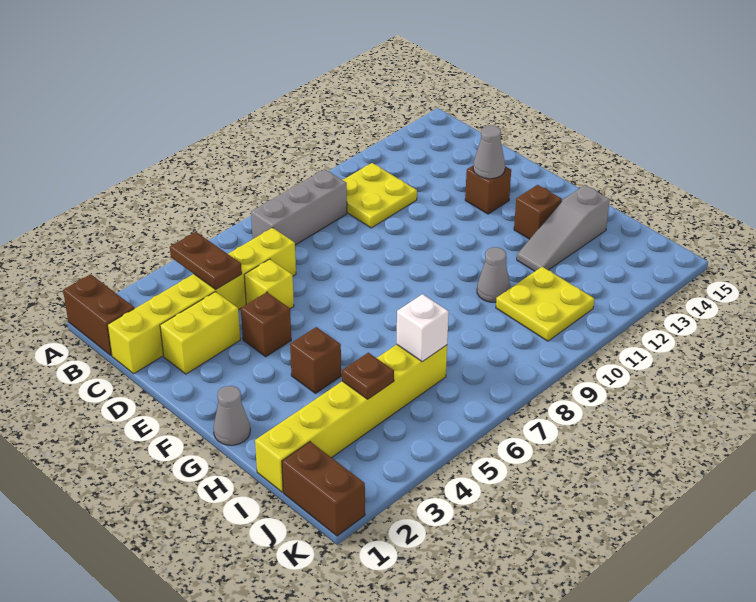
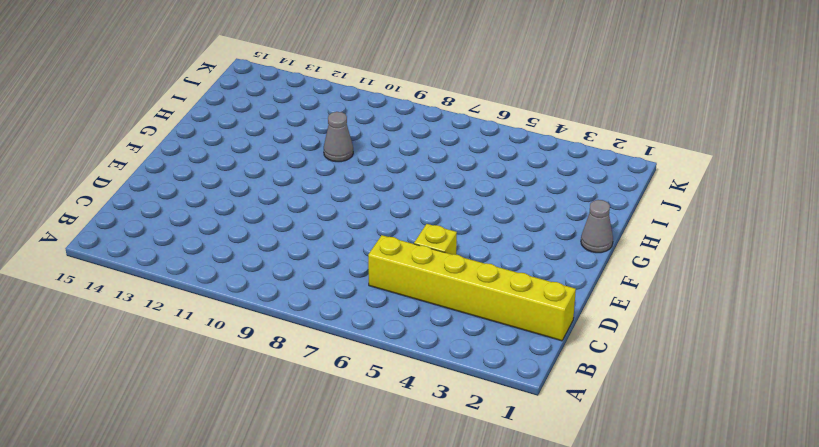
none -> brown brick A1:B1 level 1
none -> grey brick B7:B9 level 1
none -> yellow plate B10:C11 level 1

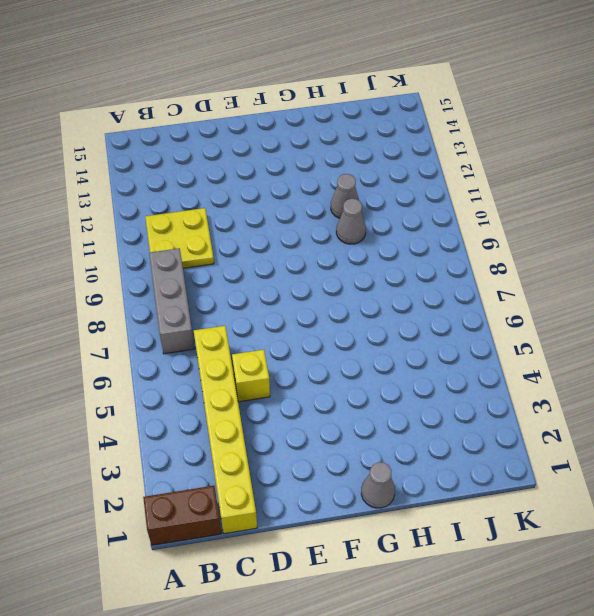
grey cone H11 level 1 -> grey cone E13 level 2
none -> yellow brick D2:D3 level 1
none -> brown brick E4 level 1
none -> brown brick E13 level 1

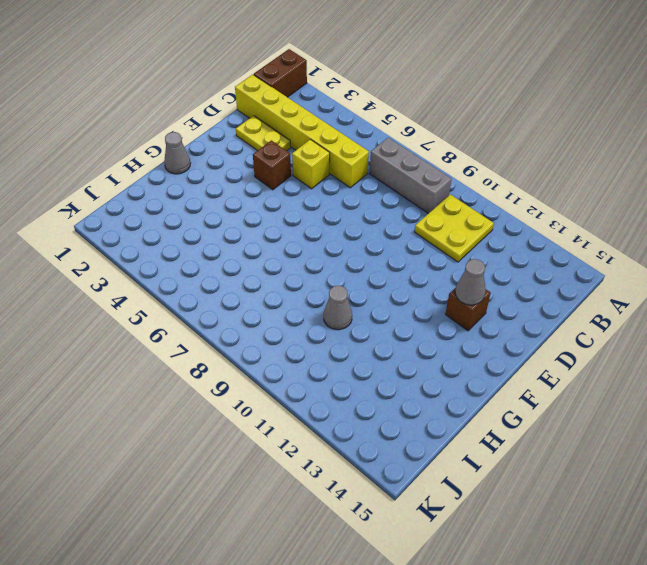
yellow plate D2:D3 level 1 -> yellow brick D2:D3 level 1
none -> brown brick G4 level 1
none -> brown brick G13 level 1
none -> grey slope H12:H14 level 1 top 14

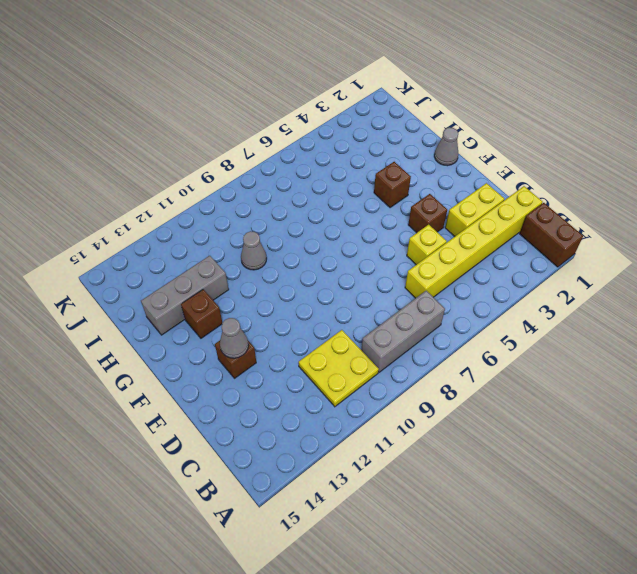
grey brick H12:H14 level 1 -> grey slope H12:H14 level 1 top 14
none -> yellow brick I1:I6 level 1
none -> yellow plate I10:J11 level 1
none -> brown brick J1:K1 level 1

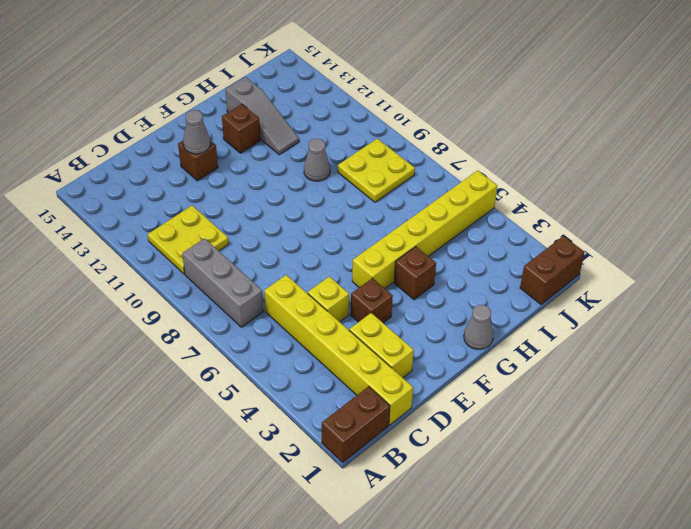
yellow brick F5:K5 level 1 -> yellow brick I1:I6 level 1
yellow plate I8:J9 level 1 -> yellow plate I10:J11 level 1
none -> brown plate B4:C4 level 2
none -> brown plate I4 level 2
none -> white brick I6 level 2

